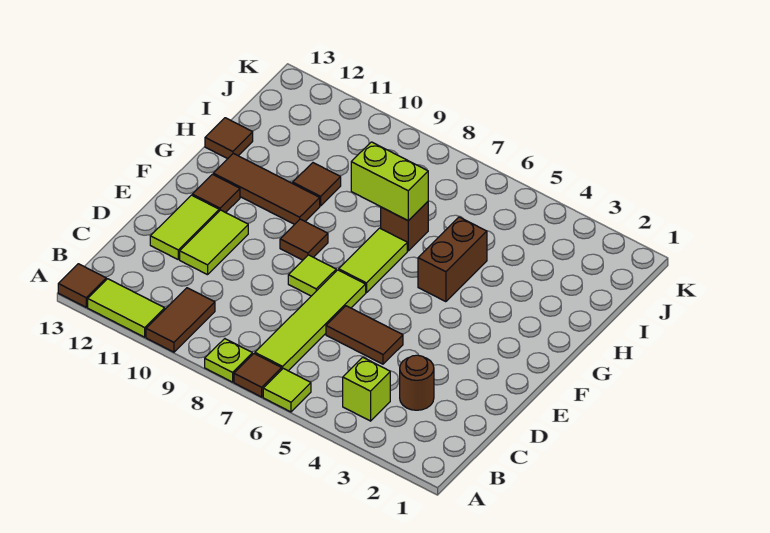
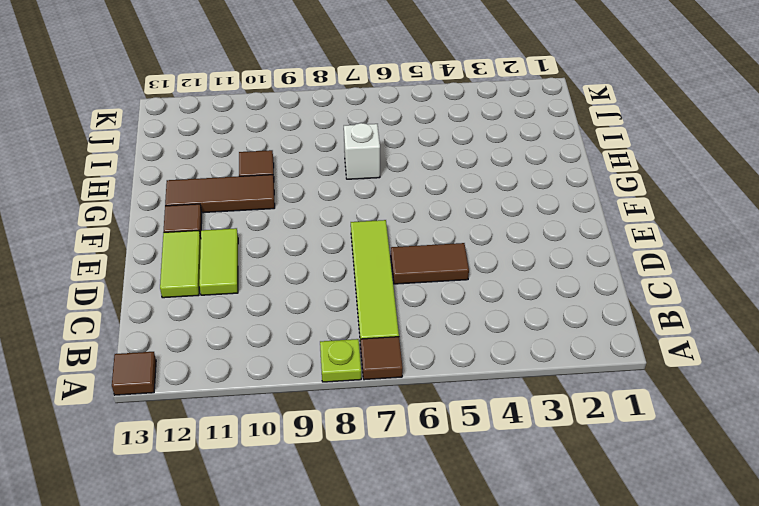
white brick H7 level 1 -> brown brick H7 level 1
none -> lime tile A6 level 1
none -> brown tile A10:B10 level 1
none -> lime tile A11:A12 level 1

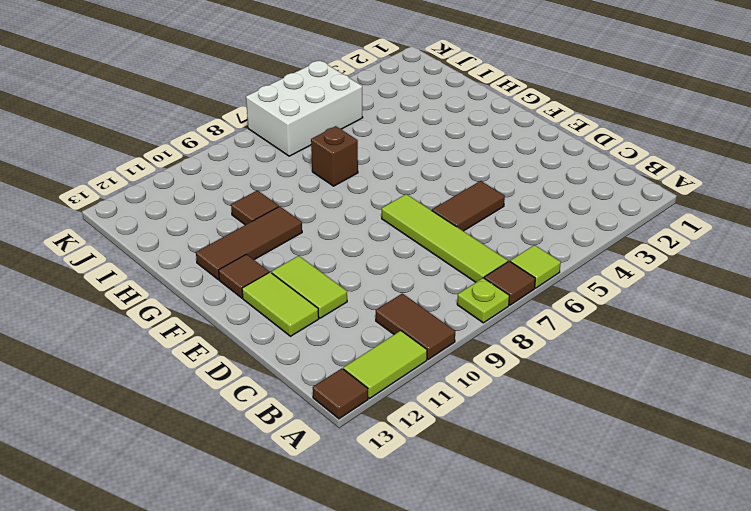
white brick J5:K7 level 1 -> none
none -> lime brick B4 level 1
none -> brown round brick C3 level 1
none -> lime tile E8 level 1

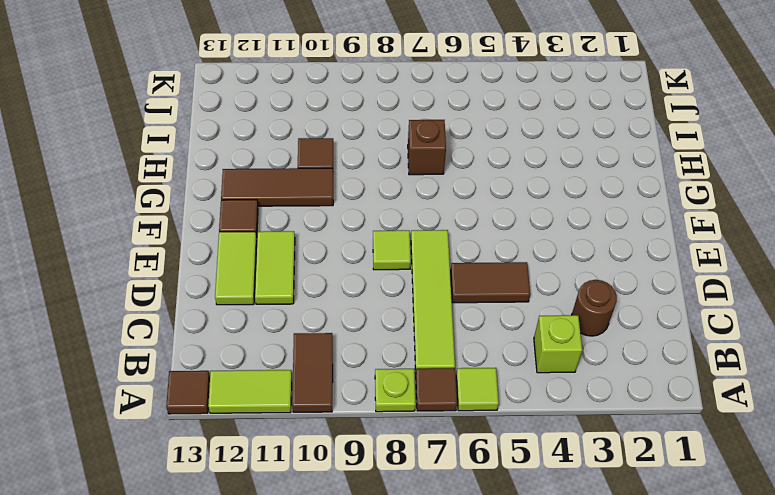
none -> lime tile F7:G7 level 1
none -> brown tile F9 level 1
none -> brown brick G5:H5 level 1

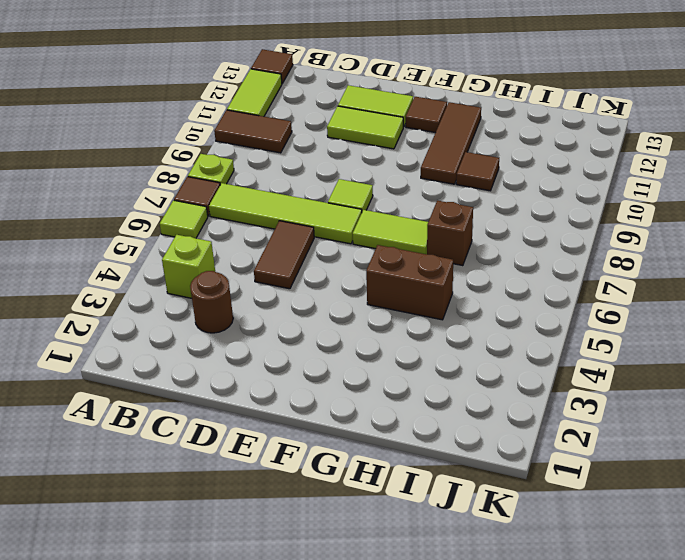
none -> brown tile F9 level 1
none -> brown tile H13 level 1
none -> lime brick H7:H8 level 2

